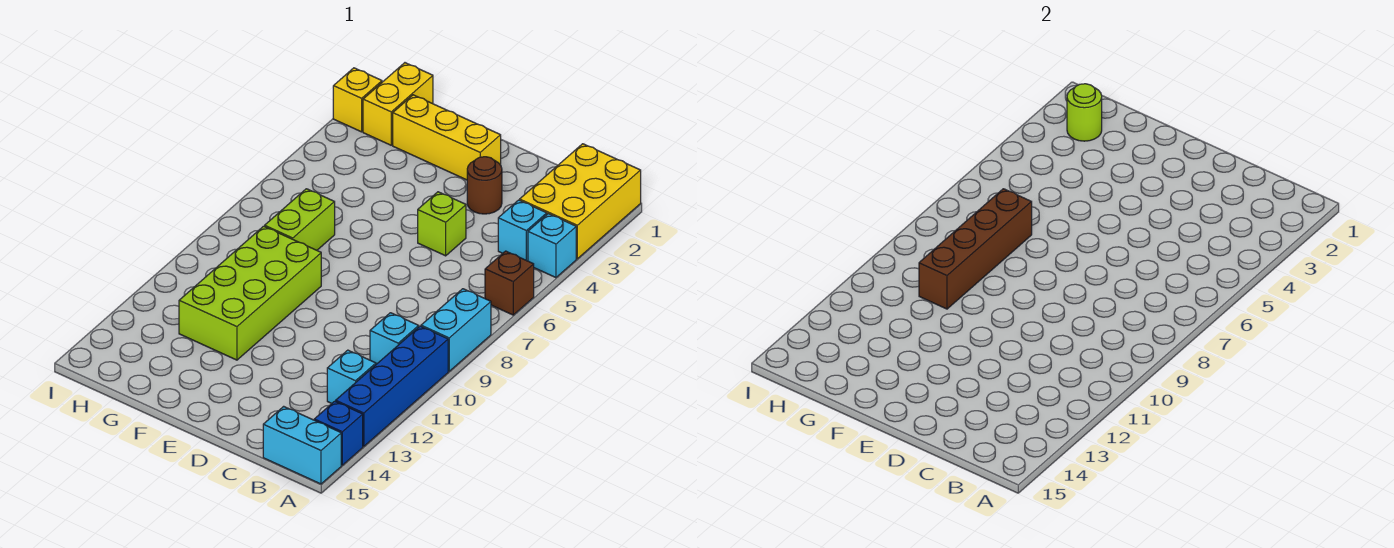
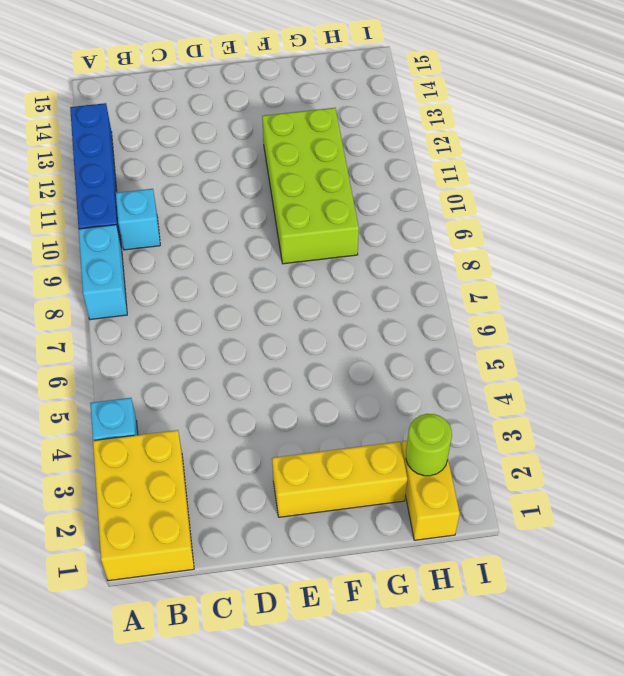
none -> brown brick A6 level 1
none -> blue brick A14 level 1
none -> cyan brick A15:B15 level 1

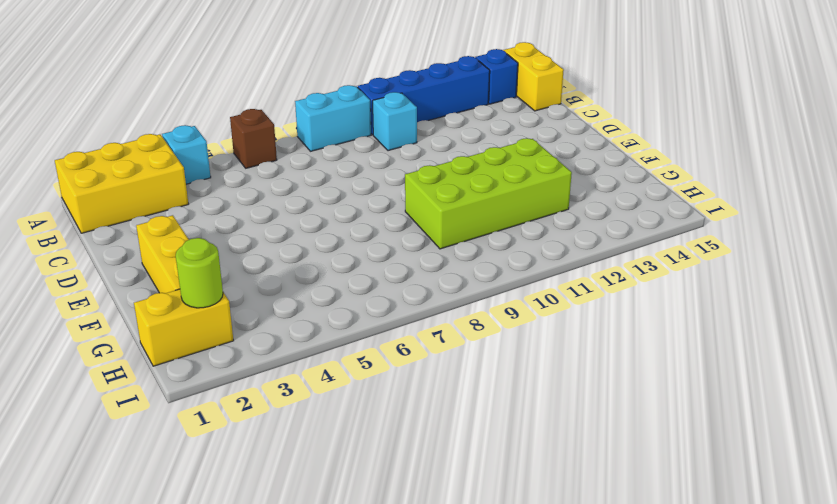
yellow brick A15:B15 level 1 -> cyan brick A15:B15 level 1
none -> cyan brick B4 level 1
none -> cyan brick B12 level 1
none -> brown round brick D3 level 1

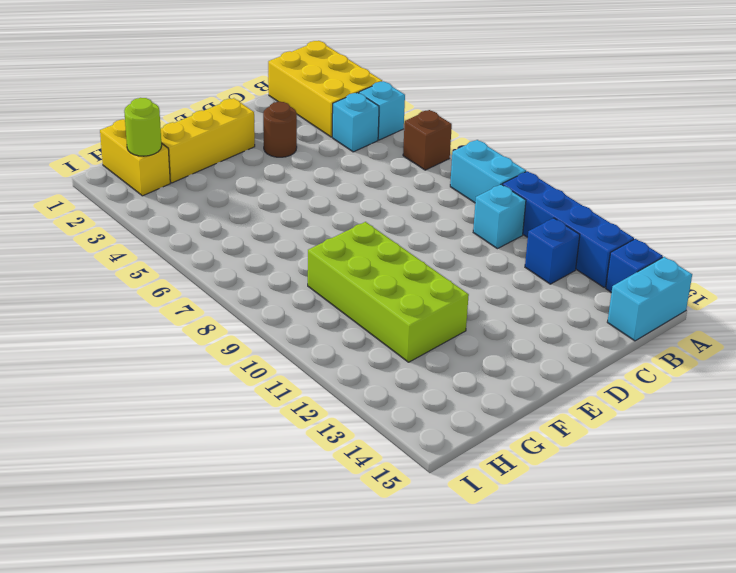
blue brick B12 level 1 -> cyan brick B12 level 1
none -> lime brick D5 level 1
none -> lime brick G7:G8 level 1
none -> yellow brick I2 level 1

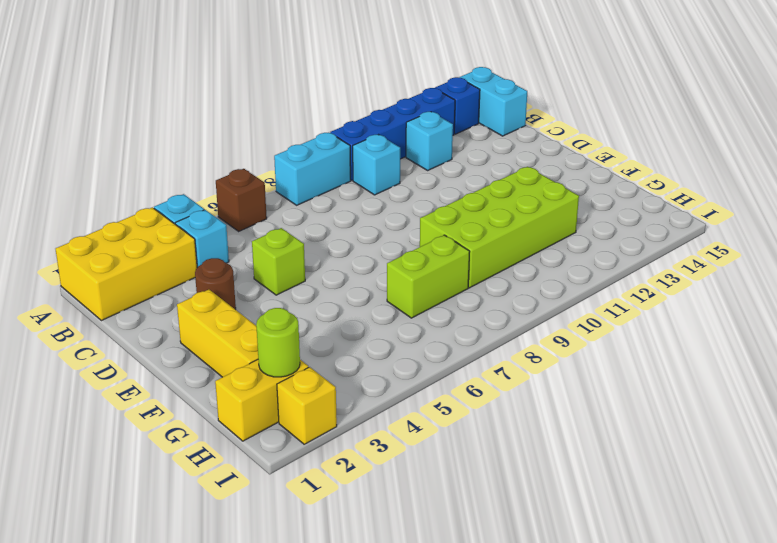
none -> brown brick G7:G10 level 2

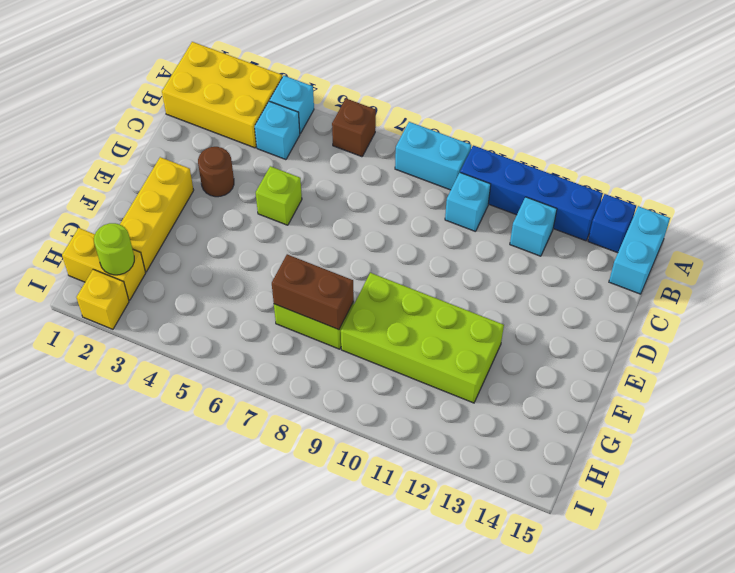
brown brick G7:G8 level 2 -> brown brick G7:G10 level 2

